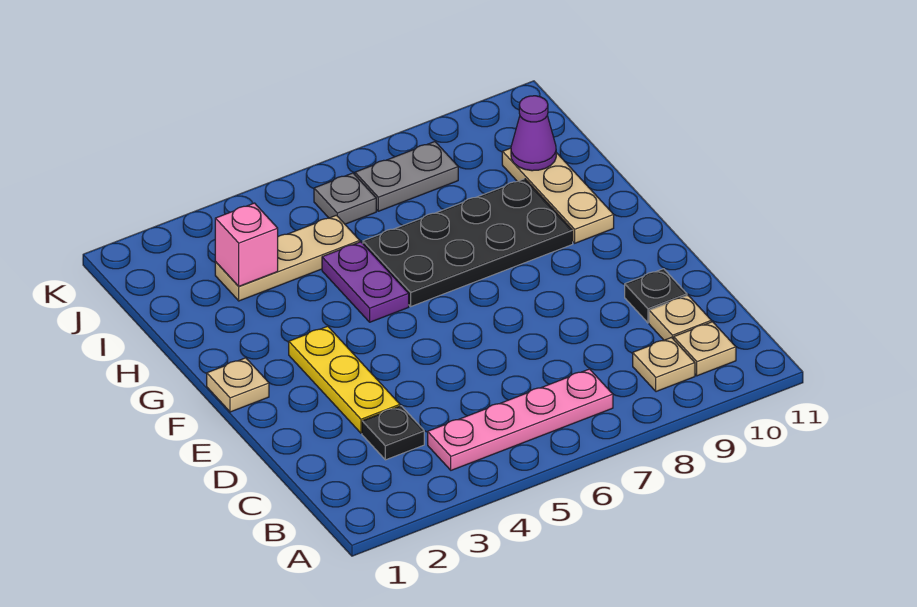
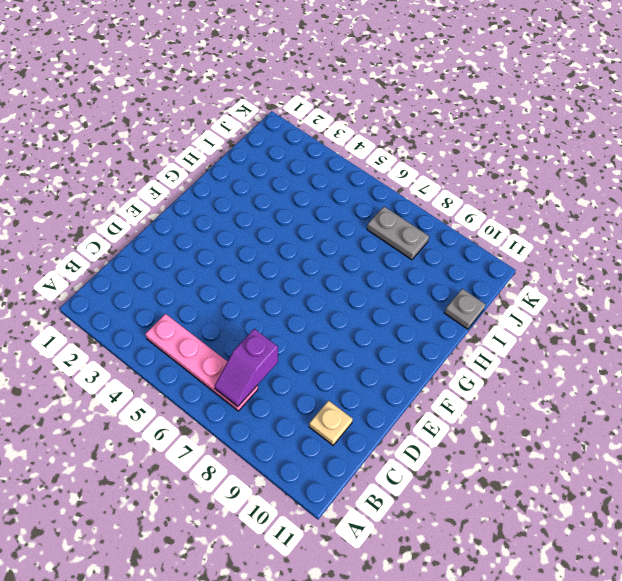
purple slope B7:C7 level 2 top C -> none
grey plate I11 level 1 -> grey plate J6 level 1
none -> tan plate B9 level 1
none -> tan plate B10 level 1
none -> black plate C3 level 1

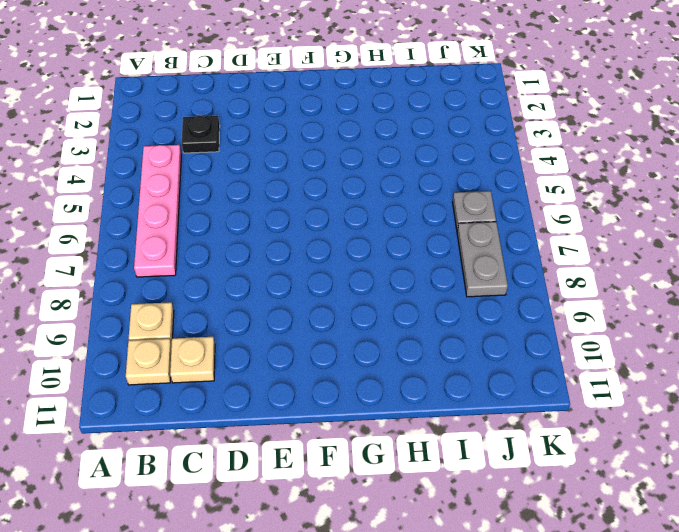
none -> yellow plate D3:F3 level 1
none -> black plate D10 level 1
none -> tan plate F1 level 1

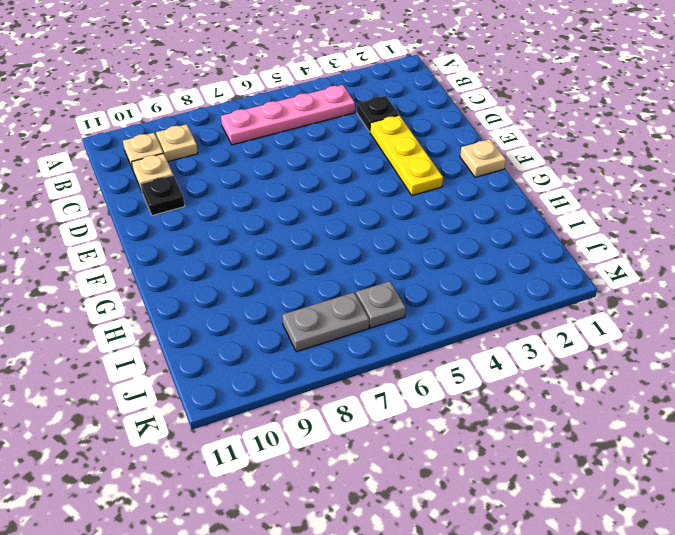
none -> purple plate G5:H5 level 1
none -> black plate G6:H9 level 1
none -> tan plate G10:I10 level 1

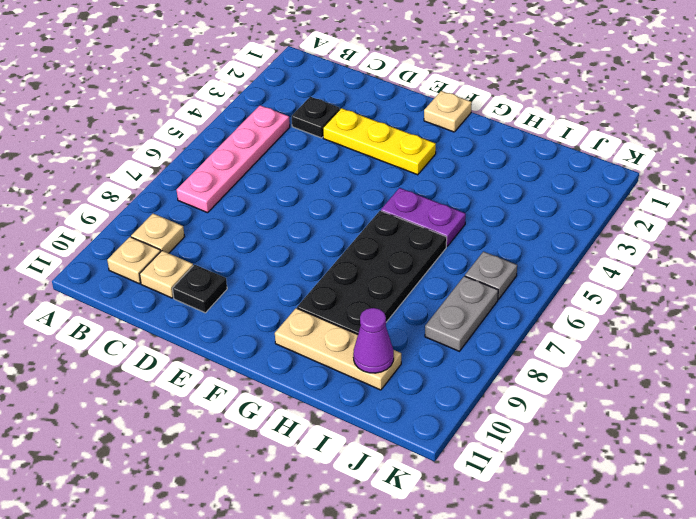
none -> tan plate I3:I5 level 1
none -> pink brick I3 level 2

